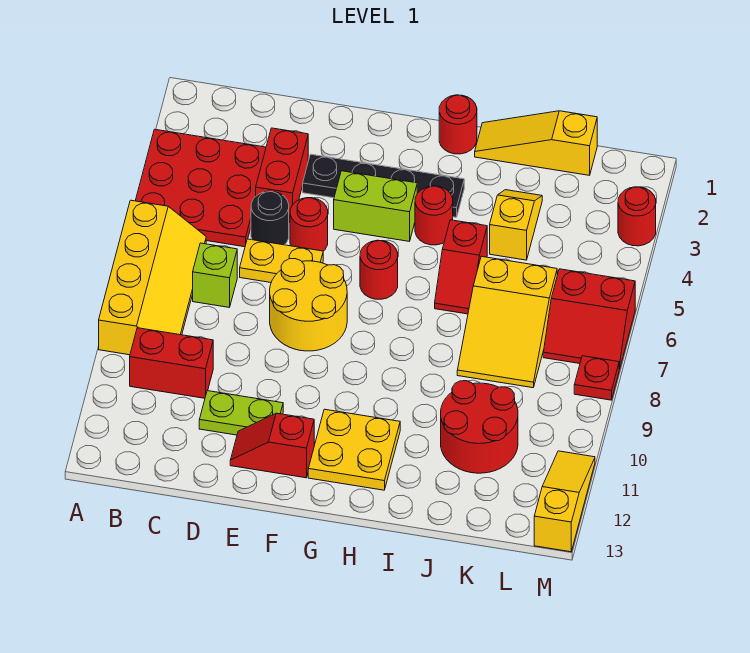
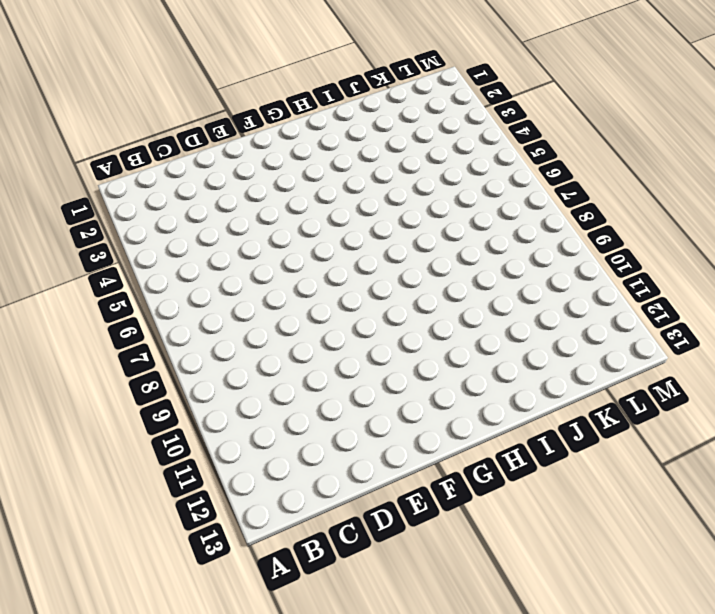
none -> red plate A3:C5 level 1
none -> yellow slope A6:B9 level 1 top A
none -> red brick B10:C10 level 1

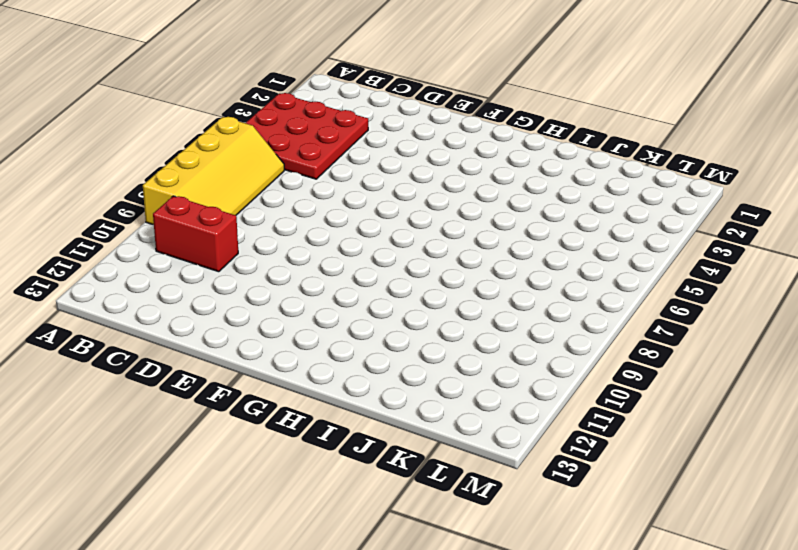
none -> lime brick C7 level 1
none -> red brick D3:D4 level 1
none -> black round brick D5 level 1

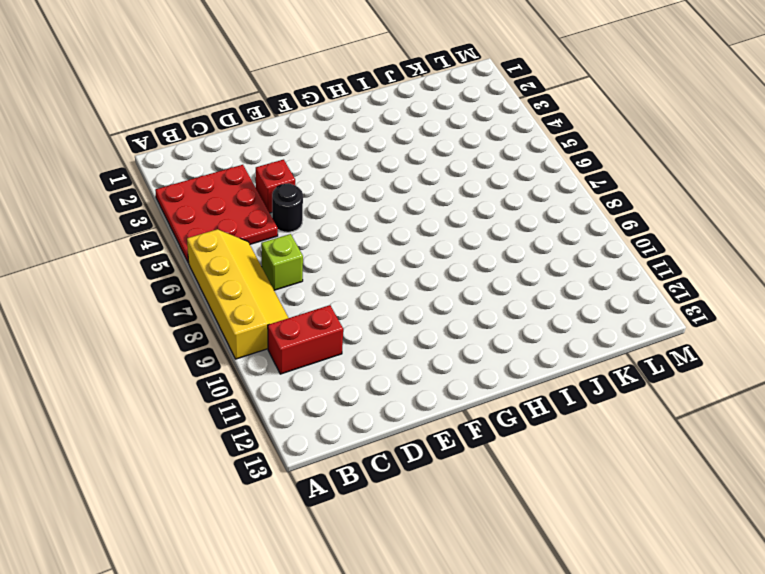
red brick D4 level 1 -> red brick D3:D4 level 1
none -> yellow plate D6:E6 level 1
none -> lime plate D11:E11 level 1
none -> black plate E3:H3 level 1

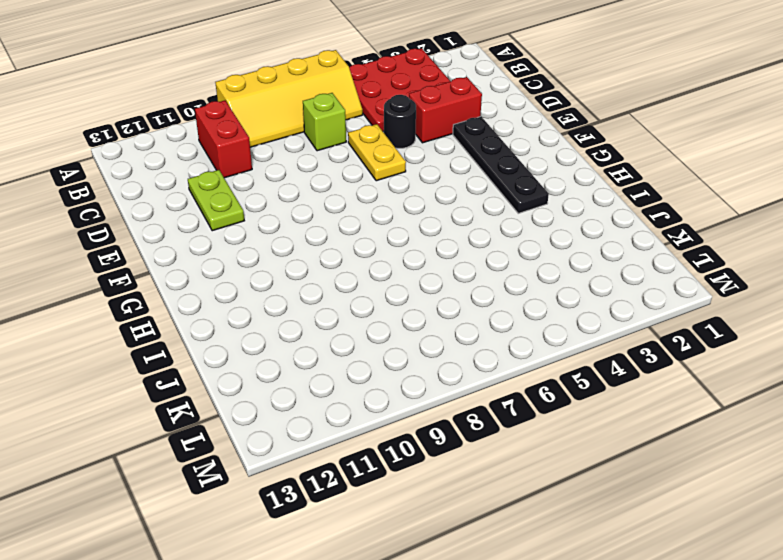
none -> red round brick E5 level 1
none -> yellow round brick E7:F8 level 1
none -> red slope E12:F12 level 1 top F

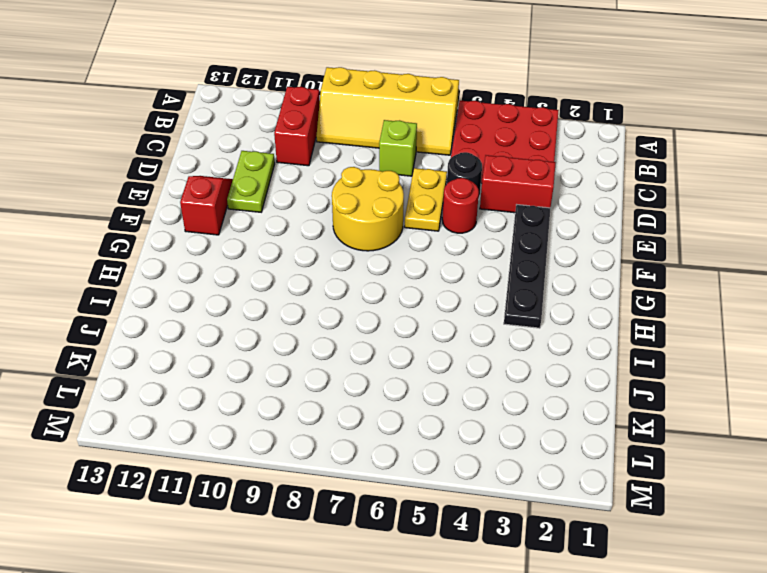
none -> lime brick F4:G4 level 1
none -> red round brick G6 level 1
none -> yellow plate G11:H12 level 1

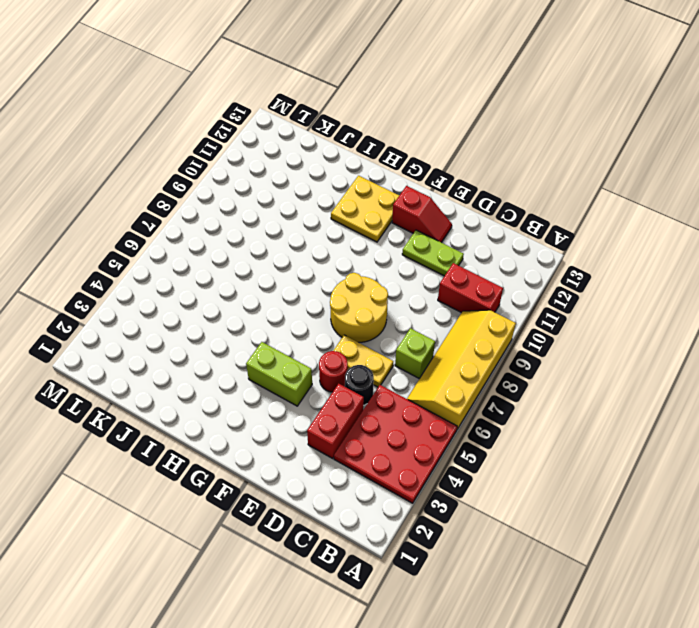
none -> black plate E3:H3 level 1
none -> red round brick G6 level 1
none -> red round brick H1 level 1

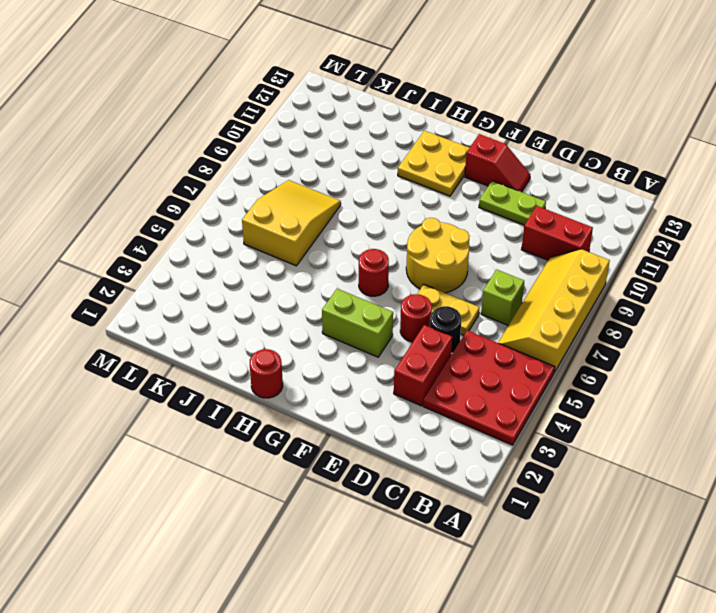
none -> black plate E3:H3 level 1
none -> red round brick H4 level 1
none -> yellow slope I1:K1 level 1 top K

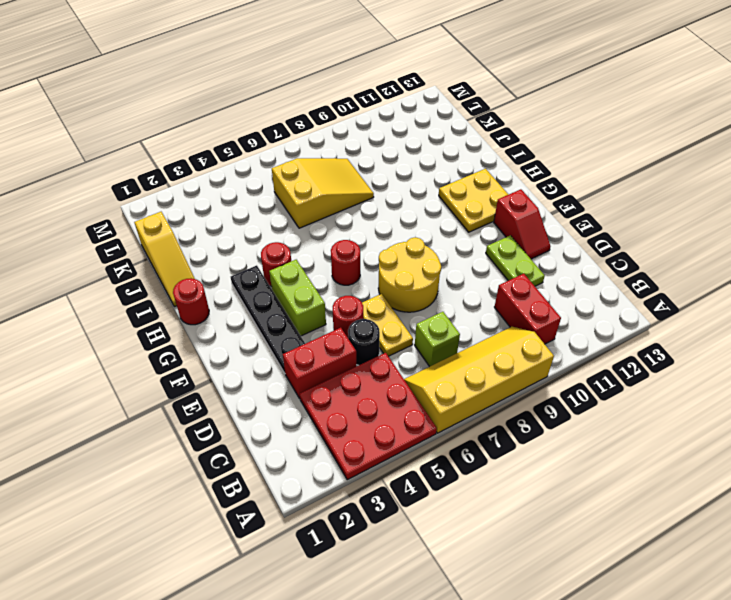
none -> red slope I5:I6 level 1 top 5
none -> yellow slope J3:J4 level 1 top 4
none -> red round brick J10:K11 level 1

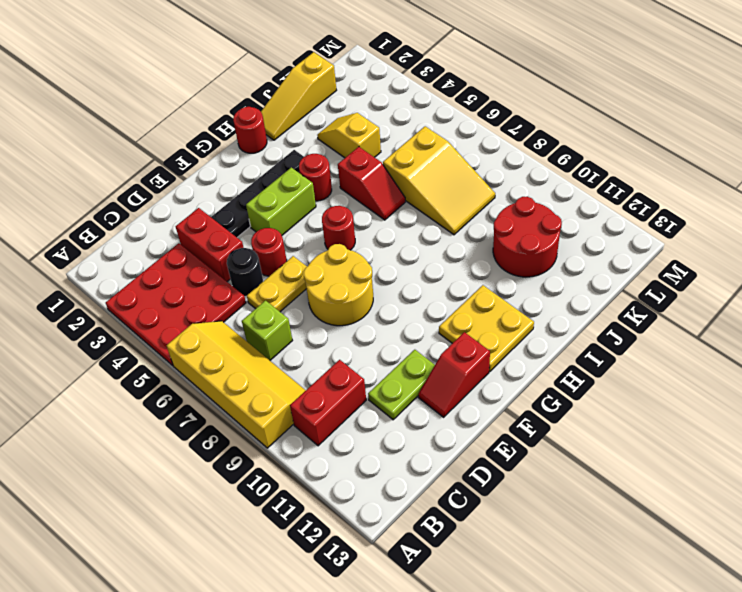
none -> red slope L6:M7 level 1 top 6
none -> red round brick M3 level 1
none -> red plate M8 level 1

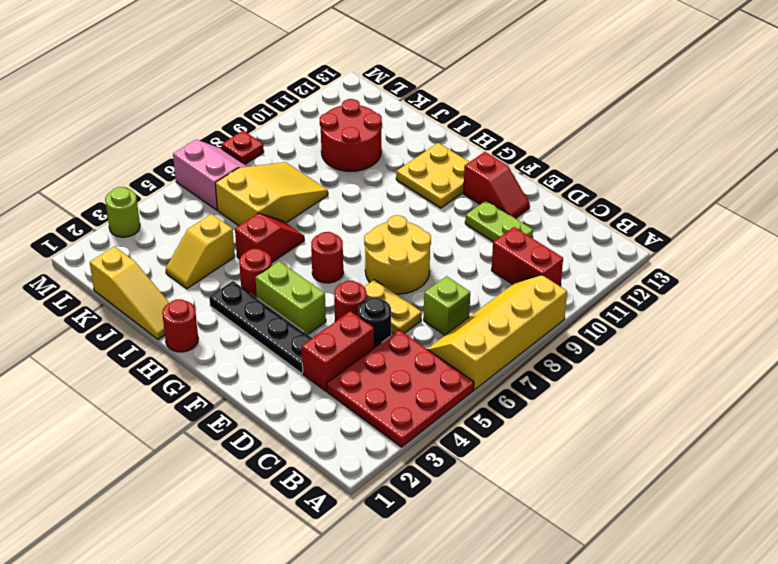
pink slope L6:M7 level 1 top 6 -> red slope L6:M7 level 1 top 6
lime round brick M3 level 1 -> red round brick M3 level 1
none -> yellow slope M11:M13 level 1 top 13

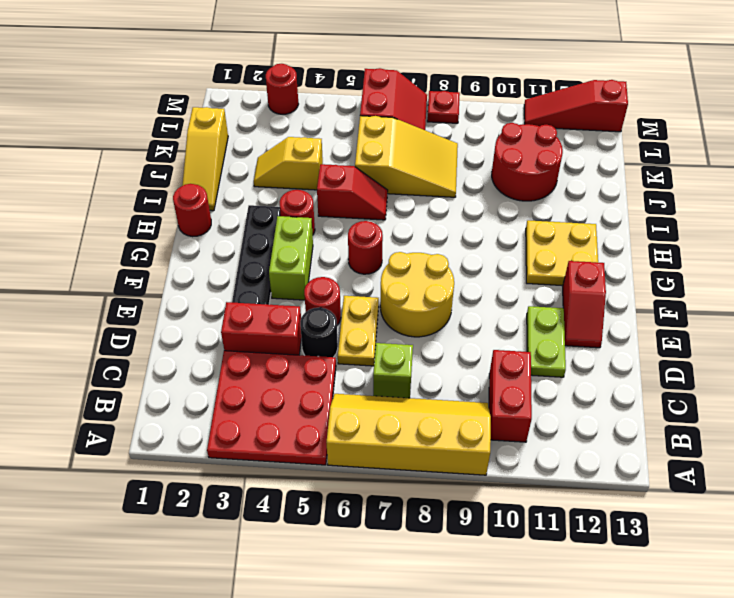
red slope M11:M13 level 1 top 13 -> yellow slope M11:M13 level 1 top 13

